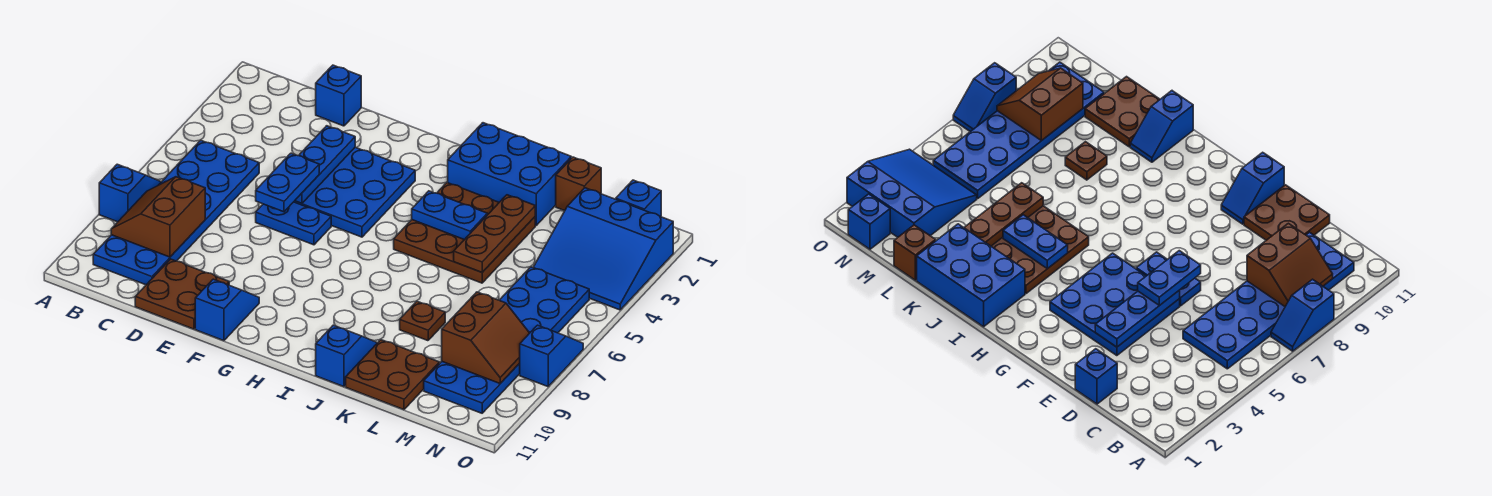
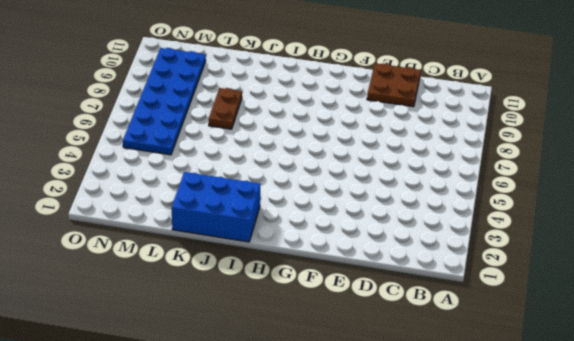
brown plate K7:K8 level 1 -> brown plate K8 level 1
none -> blue slope A7:A8 level 1 top 8
none -> blue plate B5:C10 level 1
none -> blue brick D1 level 1

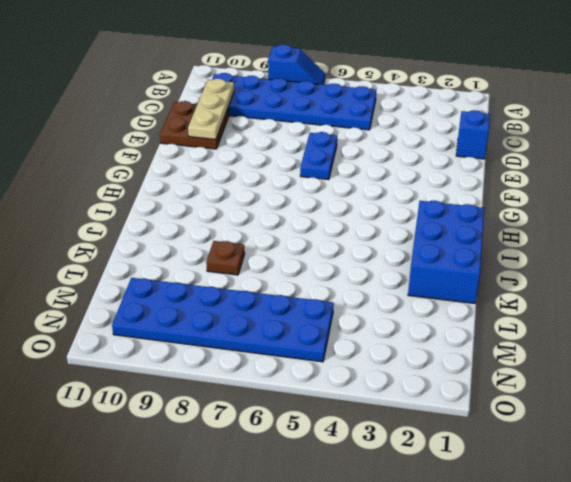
tan plate C10:E10 level 2 -> none
none -> blue plate E3:G5 level 1
none -> blue slope F10:F11 level 1 top 11
none -> brown plate I3:K5 level 1

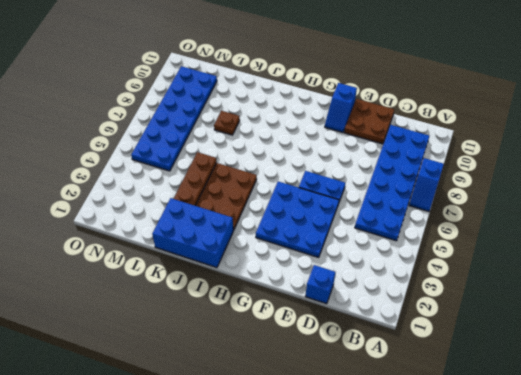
none -> blue slope J10:J11 level 1 top 11
none -> brown plate K10:L11 level 1
none -> brown brick L1 level 1

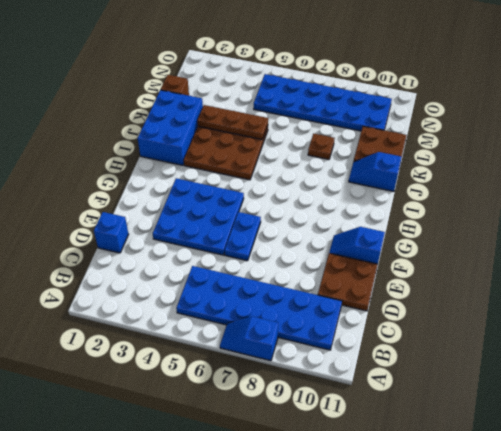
none -> blue slope M2:O4 level 1 top 2
none -> blue brick N1 level 1
none -> blue slope O7:O8 level 1 top 8

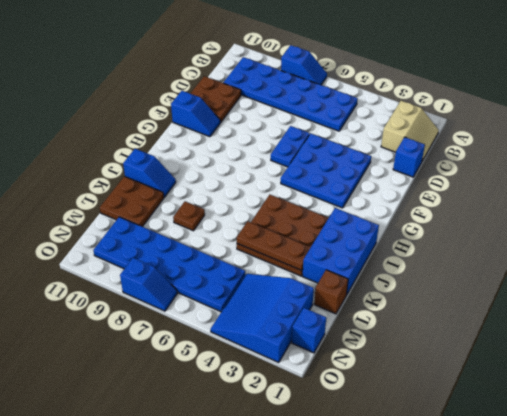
tan slope B1:C2 level 1 top 2 -> none
none -> brown slope B8:C9 level 2 top C
none -> blue plate E3:E5 level 2
none -> blue plate I4:J4 level 2

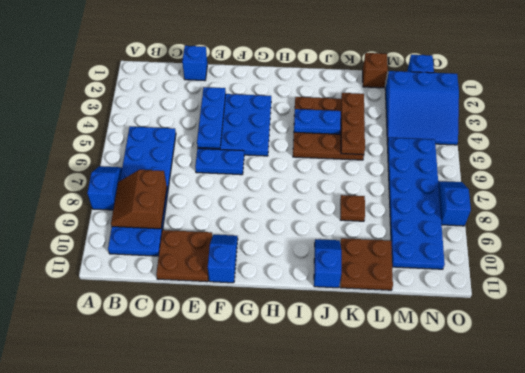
none -> blue brick I1:K2 level 1
none -> brown slope M8:N9 level 2 top M
none -> blue plate E5:E6 level 3

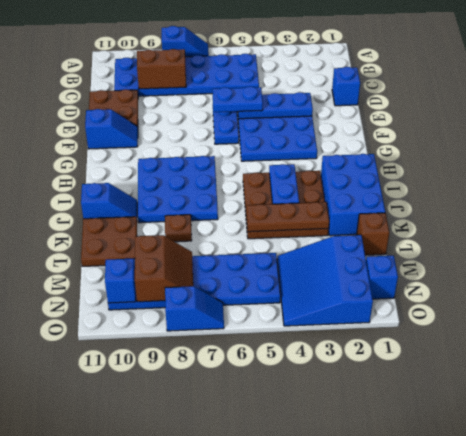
blue plate H7:J9 level 1 -> none
brown slope M8:N9 level 2 top 9 -> brown slope M8:N9 level 2 top M
blue brick N10 level 2 -> none

